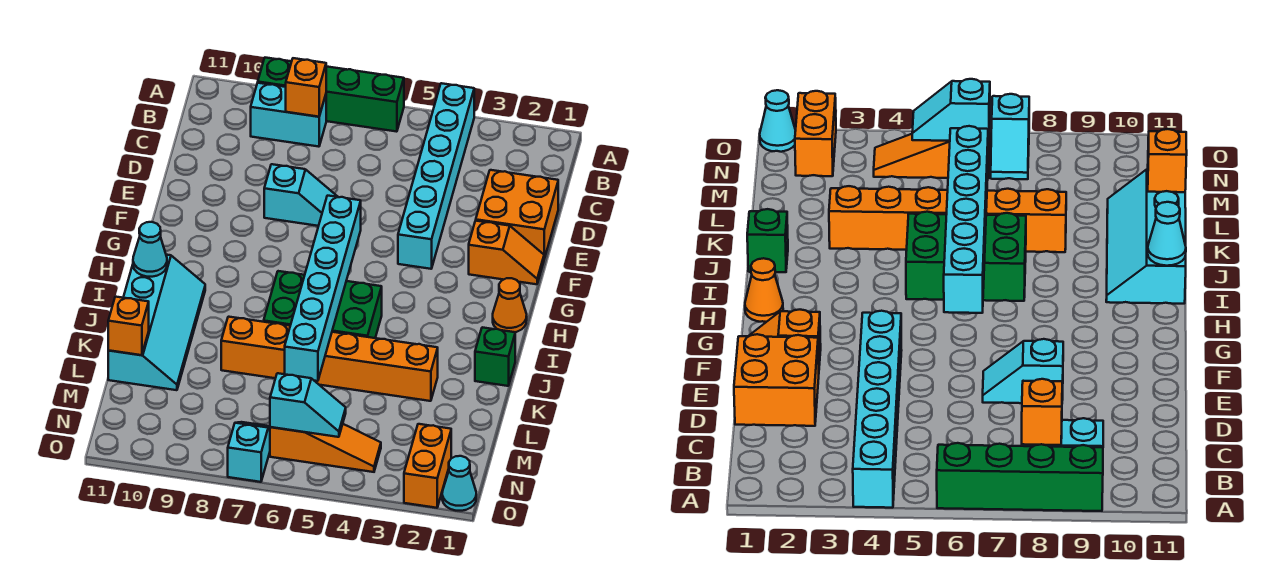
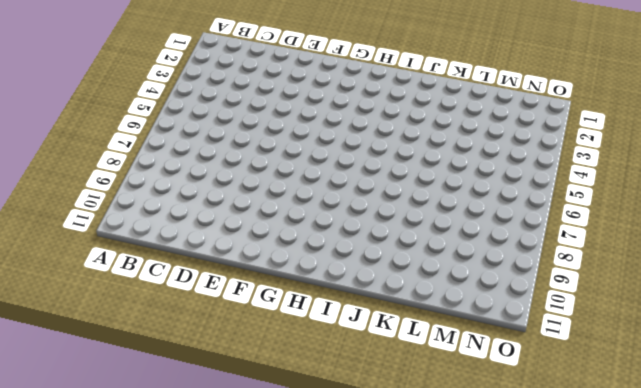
none -> cyan brick A4:F4 level 1
none -> green brick A6:A9 level 1
none -> cyan brick B8:B9 level 1

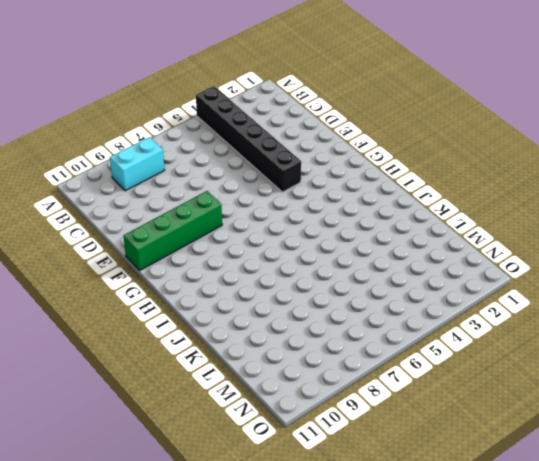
black brick A4:F4 level 1 -> cyan brick A4:F4 level 1
green brick F8:F11 level 1 -> green brick A6:A9 level 1
none -> orange brick D1:E2 level 1
none -> cyan slope E7:E8 level 1 top 8
none -> orange slope F1:F2 level 1 top 2

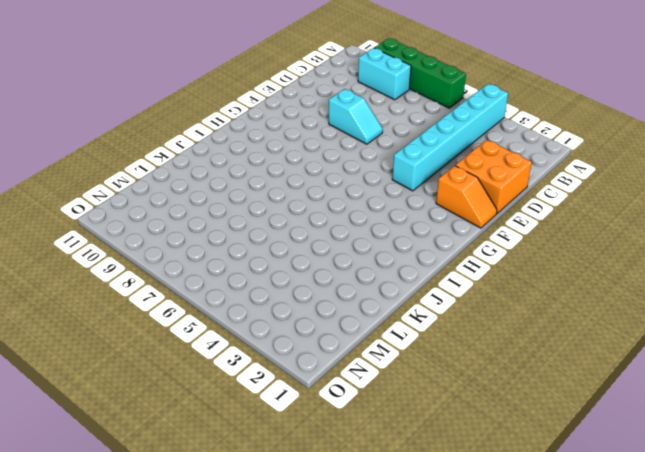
none -> orange cone H1 level 1
none -> green brick I5:J7 level 1
none -> cyan slope I10:L11 level 1 top 11

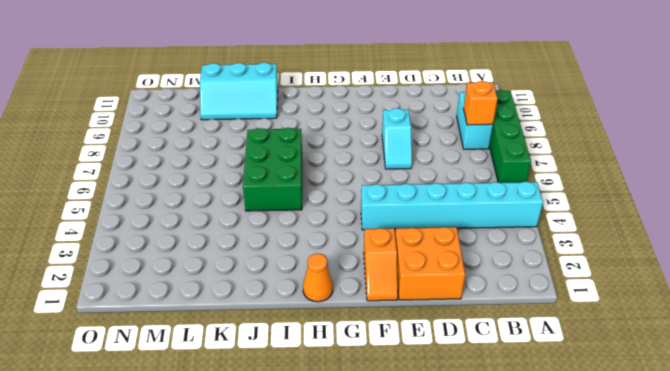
cyan slope J10:L11 level 1 top 11 -> cyan slope I10:L11 level 1 top 11
none -> green brick J1 level 1
none -> orange brick K3:K8 level 1
none -> orange brick N2:O2 level 1

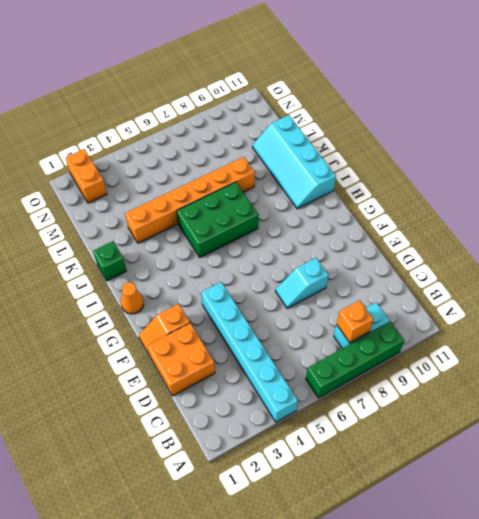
none -> orange slope N4:N6 level 1 top 6
none -> cyan slope N7:O7 level 1 top O
none -> cyan cone O1 level 1

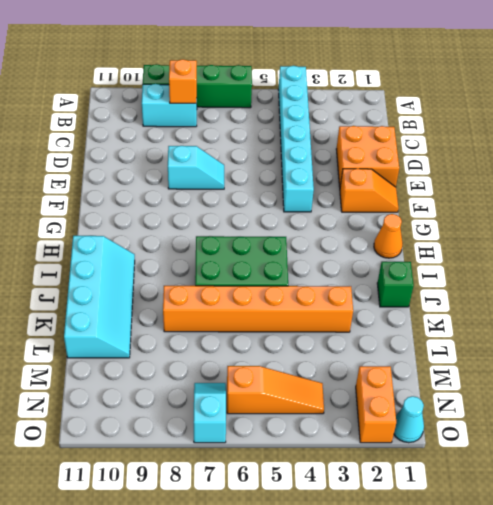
none -> cyan brick G6:L6 level 2
none -> cyan cone I11 level 2
none -> orange brick L11 level 2

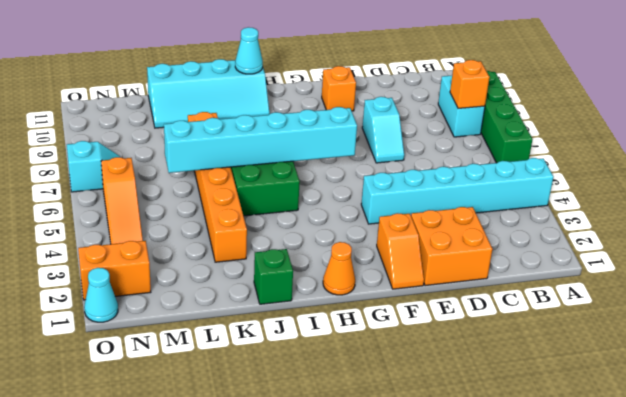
orange brick F10 level 1 -> orange brick L11 level 2
none -> cyan slope N5:N6 level 2 top 6

